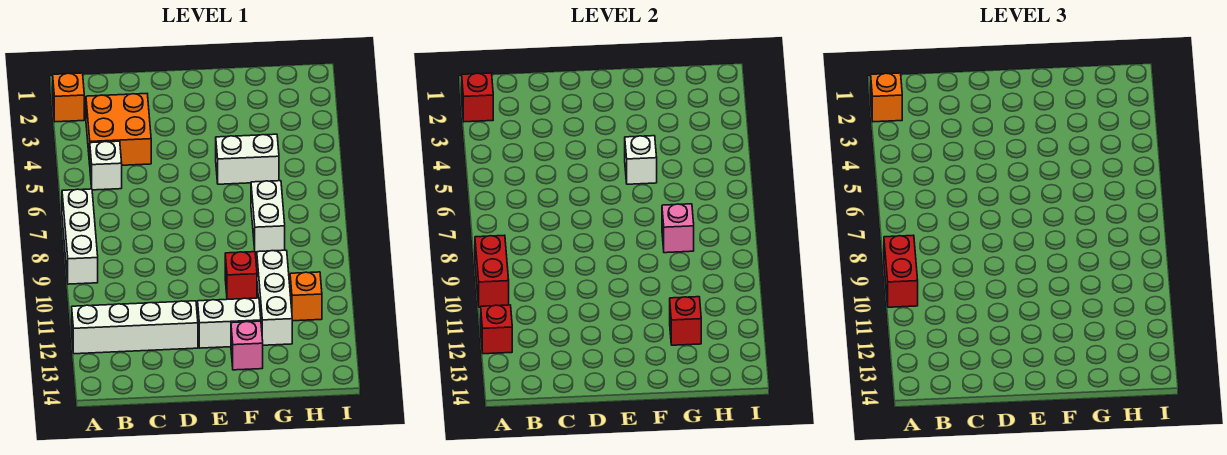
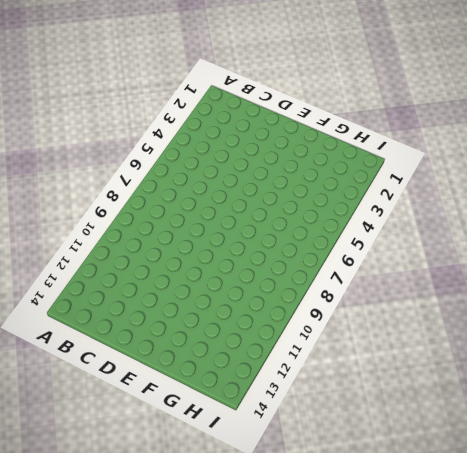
none -> orange brick A2 level 1
none -> white brick A7:A9 level 1
none -> white brick A12:D12 level 1

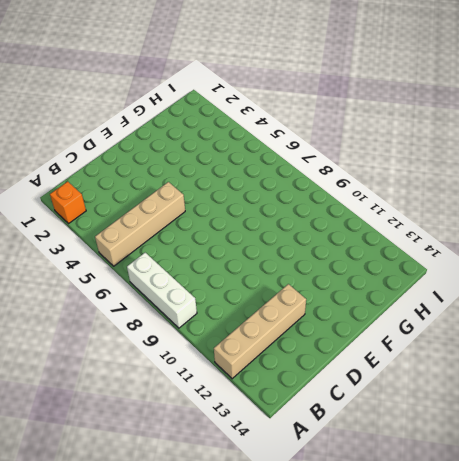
tan brick A5:D5 level 1 -> white brick B5 level 1
tan brick A12:D12 level 1 -> white brick A12:D12 level 1
none -> orange brick B3:C4 level 1
none -> white brick E12:F12 level 1
none -> white brick F5:G5 level 1

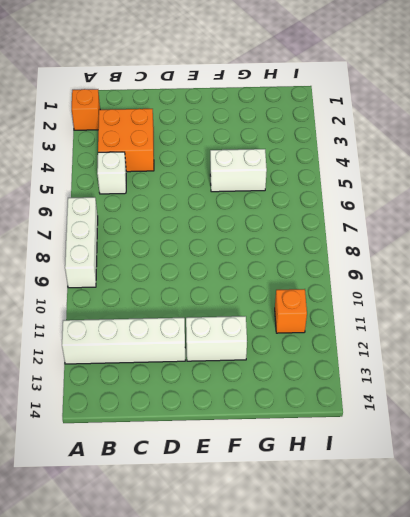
none -> red brick F10 level 1
none -> pink brick F13 level 1
none -> white brick G7:G8 level 1

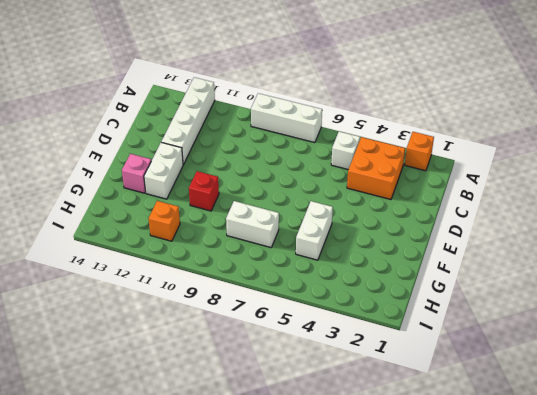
none -> white brick G10:G12 level 1
none -> red brick A2 level 2
none -> red brick A9:A10 level 2

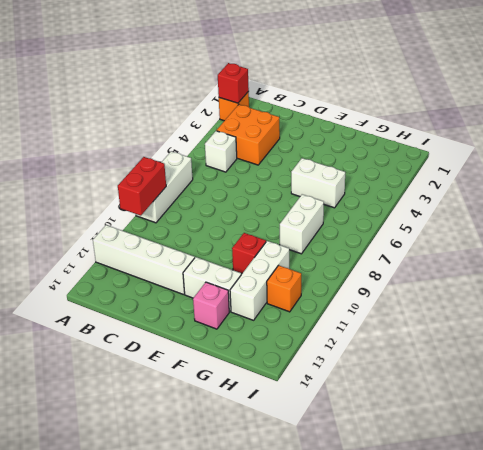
none -> red brick A12 level 2
none -> white brick F5 level 2
none -> pink brick G8 level 2

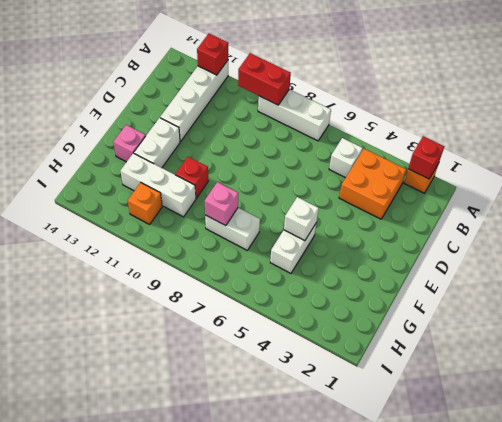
none -> red brick G12 level 2
none -> orange brick A2 level 3
none -> red brick A9:A10 level 3

